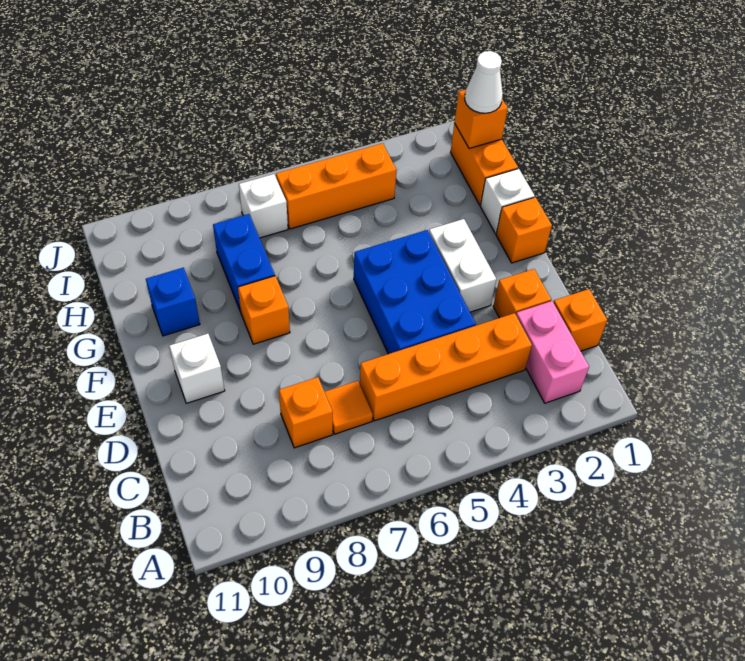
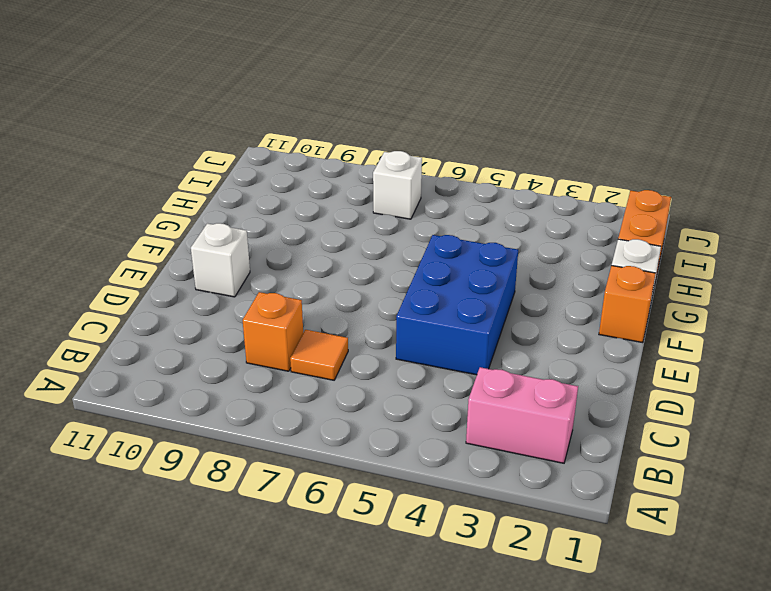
pink brick B2:B3 level 1 -> pink brick B2:C2 level 1
none -> orange brick C1 level 1
none -> orange brick C3:C6 level 1
none -> orange brick D2 level 1

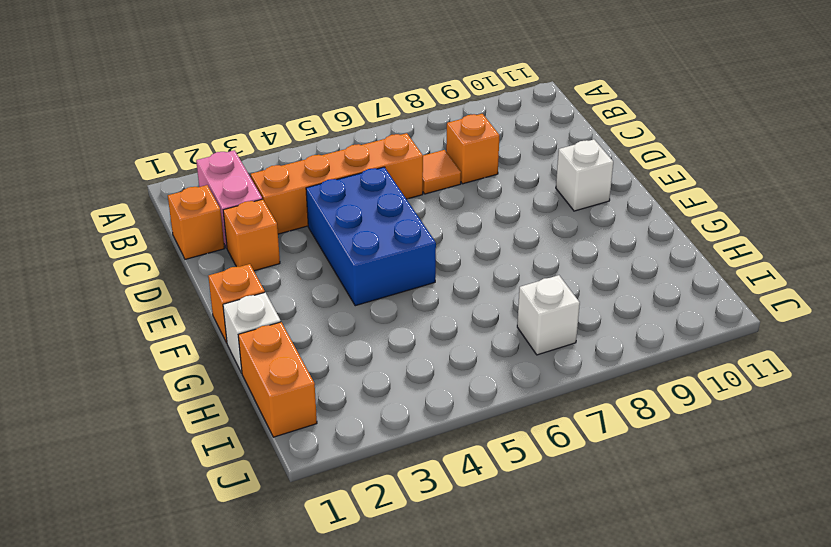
none -> white brick E3:F3 level 1
none -> orange brick F8 level 1
none -> blue brick G8:H8 level 1

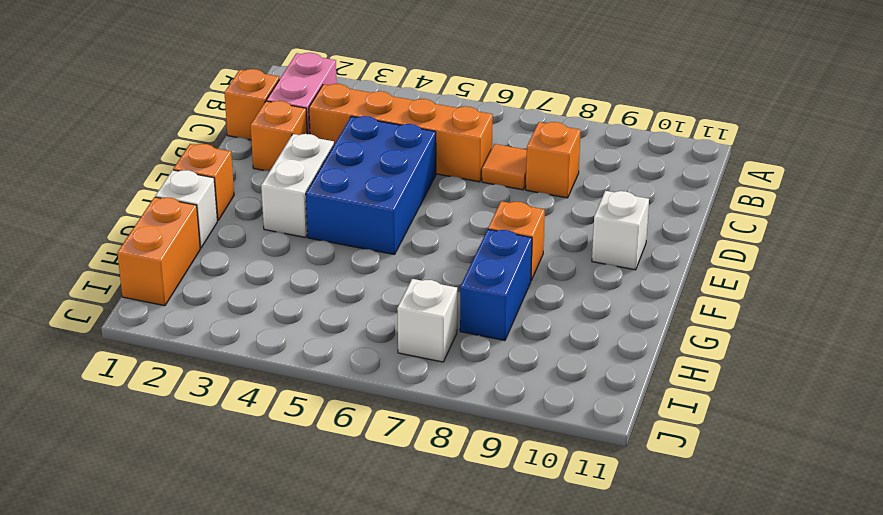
none -> blue brick G10 level 1
none -> orange brick I4:I6 level 1
none -> orange brick I1 level 2

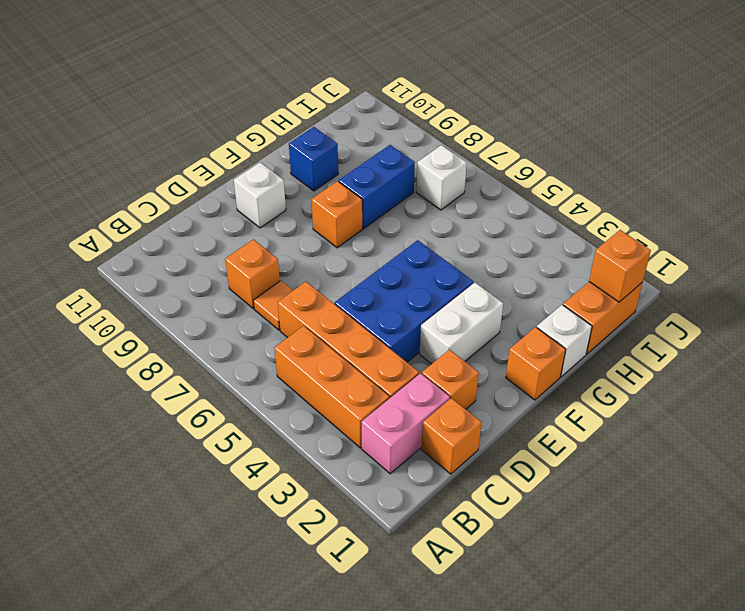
orange brick B3:B5 level 1 -> orange brick I4:I6 level 1
none -> white cone I1 level 3

